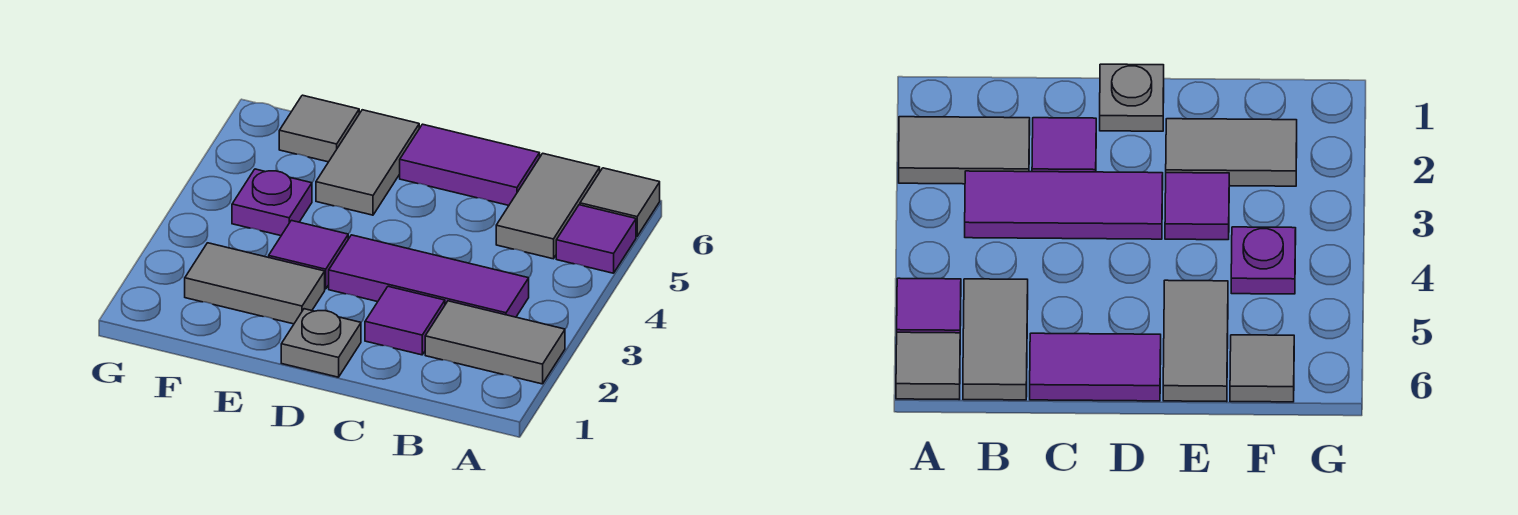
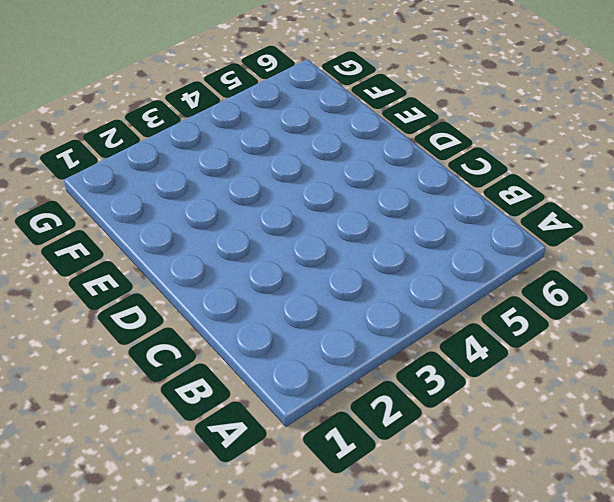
none -> grey tile A2:B2 level 1
none -> purple tile A5 level 1
none -> grey tile A6 level 1

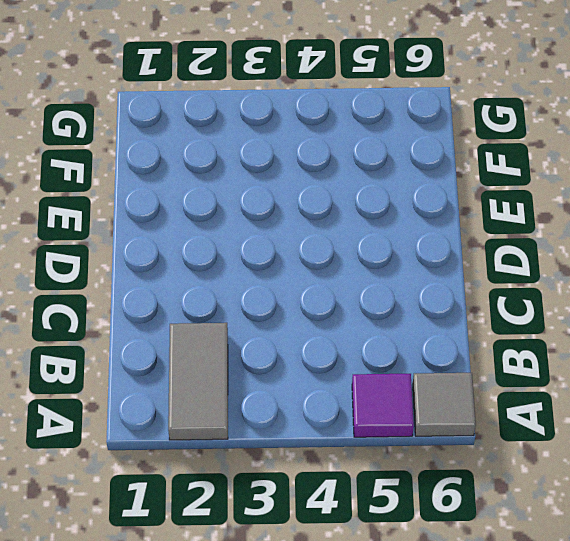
none -> purple tile B3:D3 level 1
none -> grey tile B5:B6 level 1
none -> purple tile C2 level 1

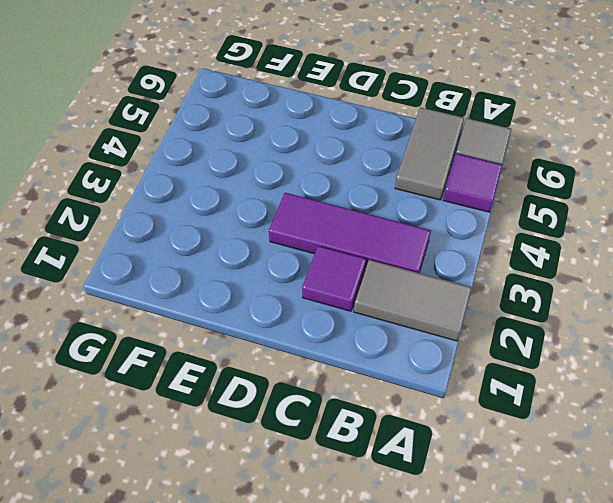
none -> purple tile C6:D6 level 1
none -> grey plate D1 level 1
none -> grey tile E2:F2 level 1

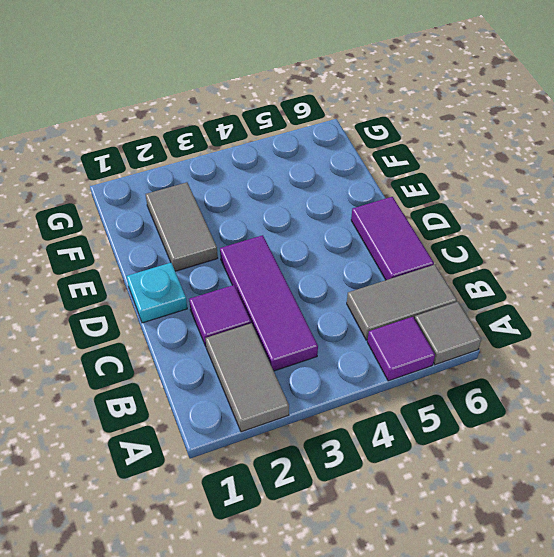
cyan plate D1 level 1 -> grey plate D1 level 1
none -> purple tile E3 level 1
none -> grey tile E5:E6 level 1
none -> purple plate F4 level 1

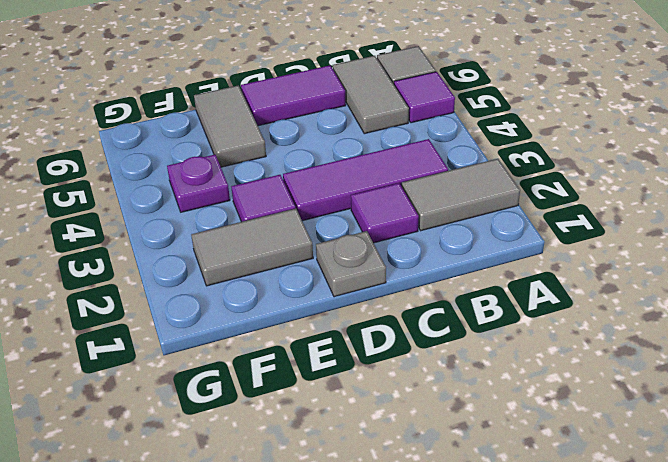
none -> grey tile F6 level 1

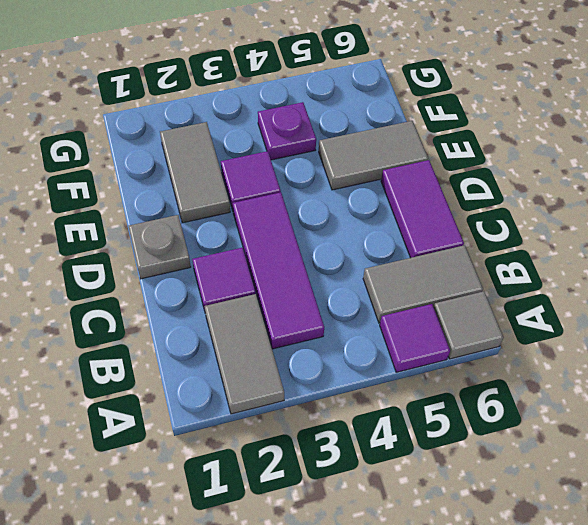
none -> grey tile F6 level 1

